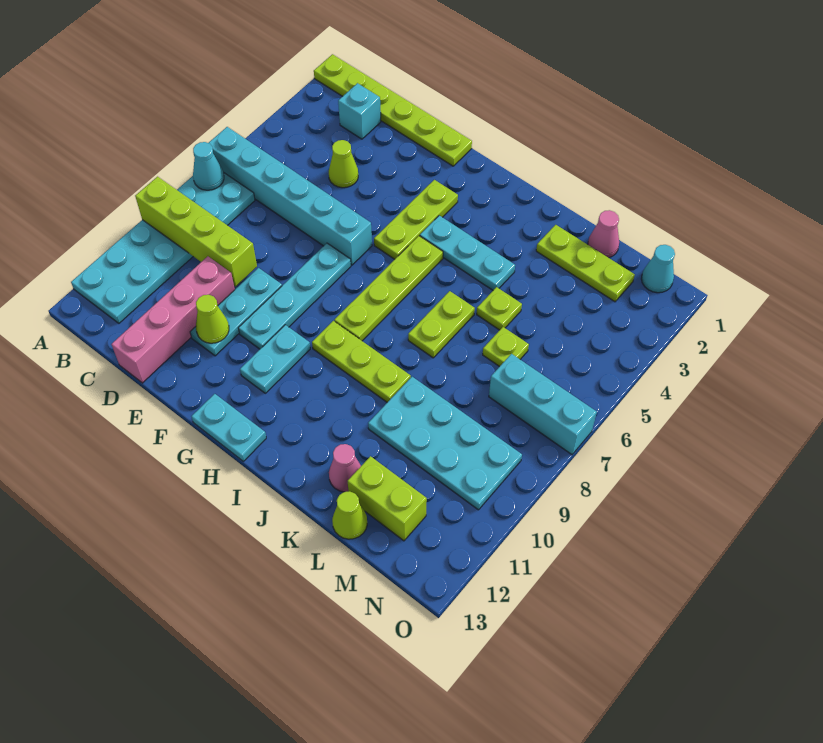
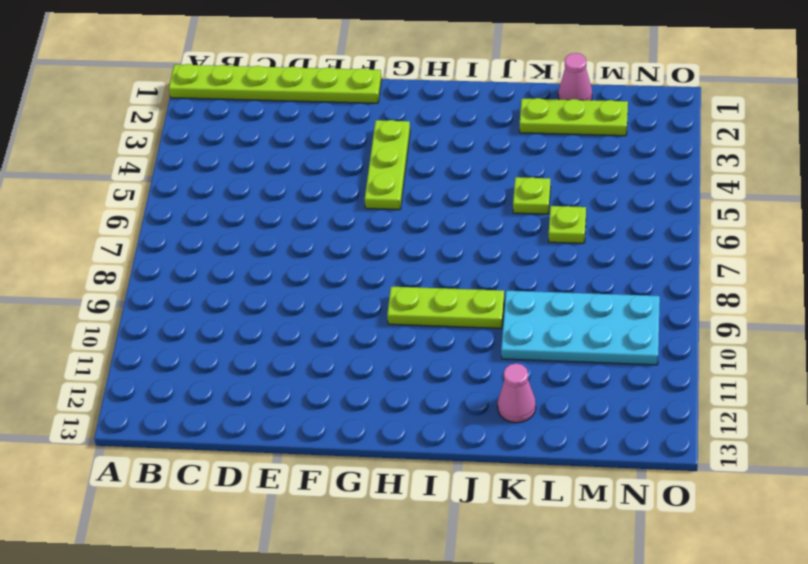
none -> cyan brick A6:F6 level 1
none -> cyan plate A7:B12 level 1
none -> cyan brick C2 level 1

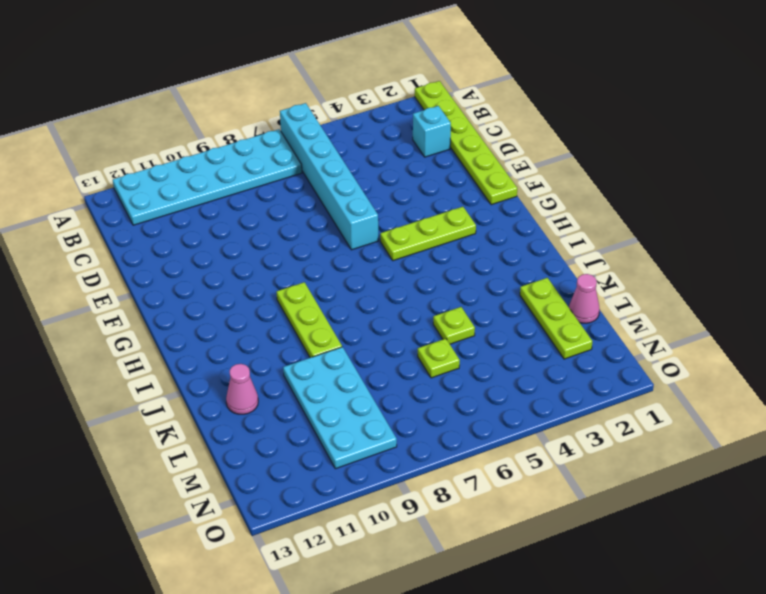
none -> lime cone D4 level 1
none -> pink brick D10:D13 level 1
none -> cyan plate E9:E11 level 1

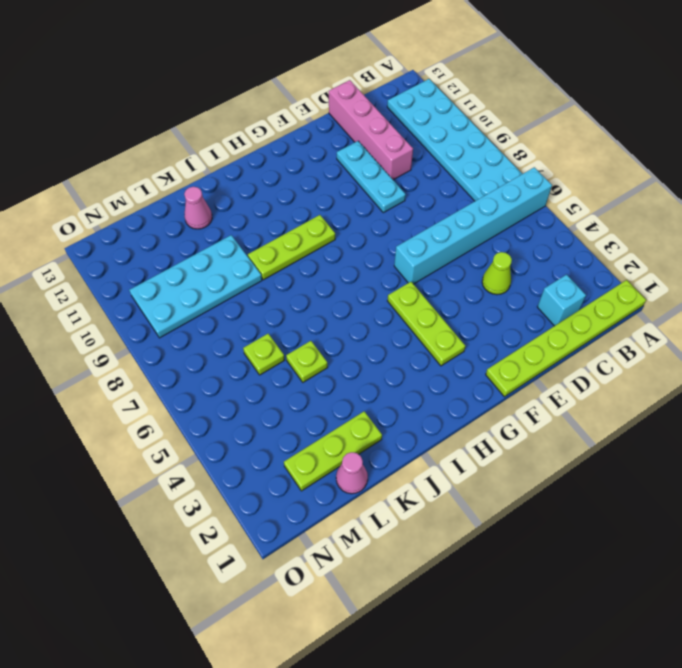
none -> cyan plate F7:F10 level 1
none -> cyan plate G10:G11 level 1
none -> cyan plate G13:H13 level 1

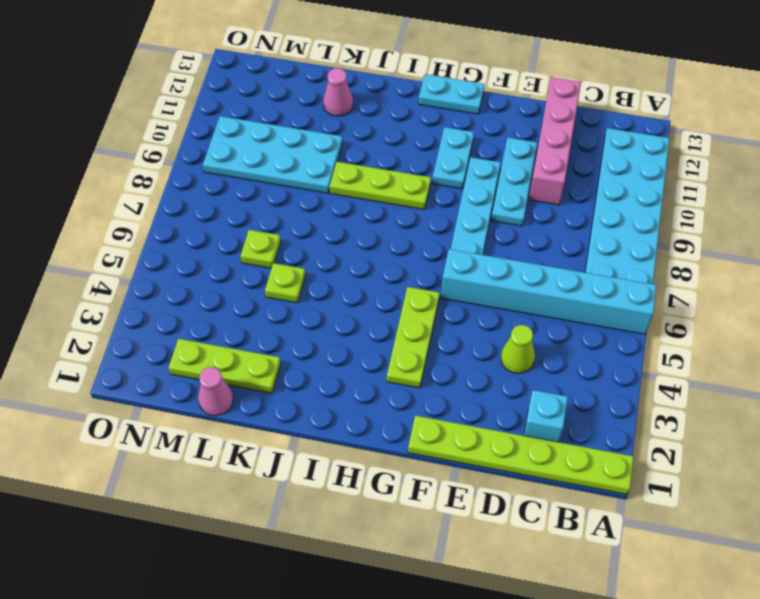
none -> cyan plate H4:J4 level 1
none -> lime plate H5:H8 level 1
none -> lime plate J6:J7 level 1

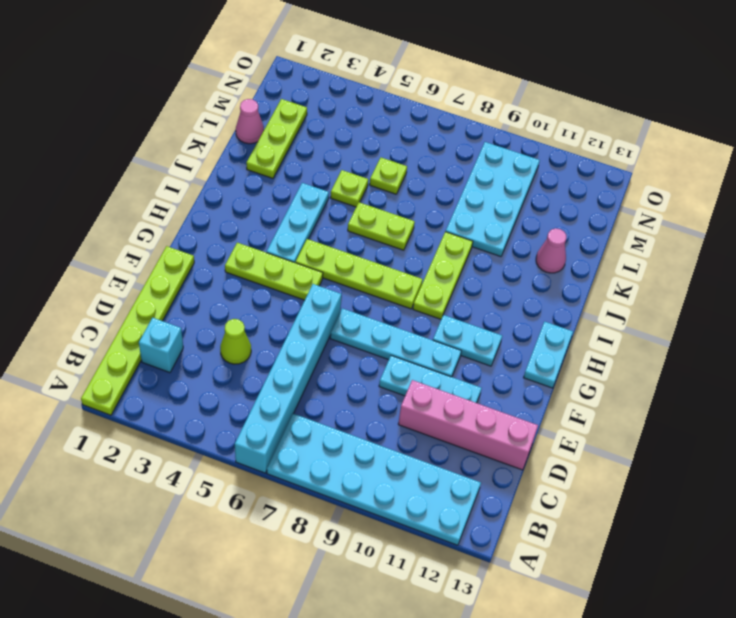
none -> lime brick L12:M12 level 1
none -> lime cone L13 level 1
none -> cyan brick M7:O7 level 1

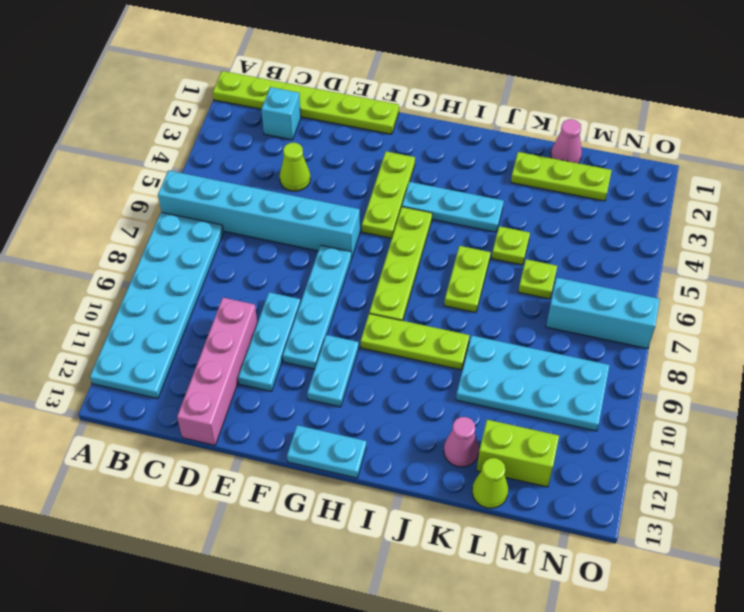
none -> cyan cone N1 level 1
none -> cyan cone A7 level 2
none -> lime brick A9:D9 level 2

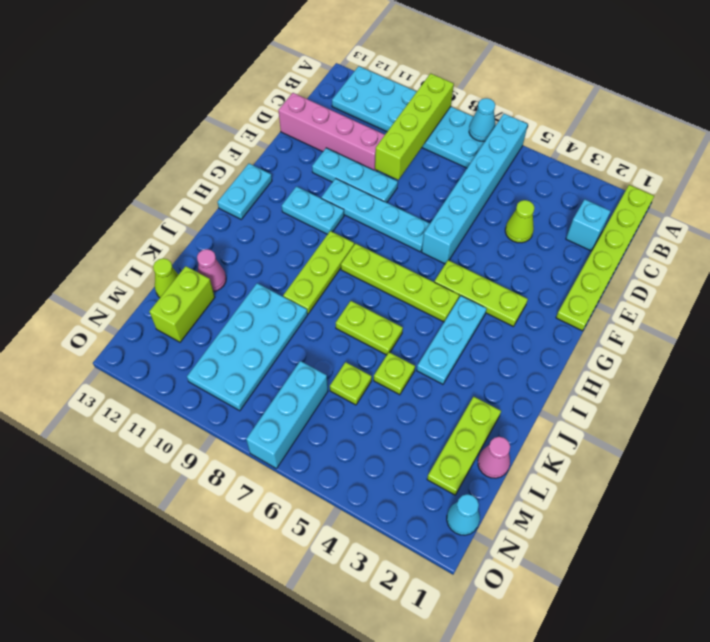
none -> lime cone E11 level 2

